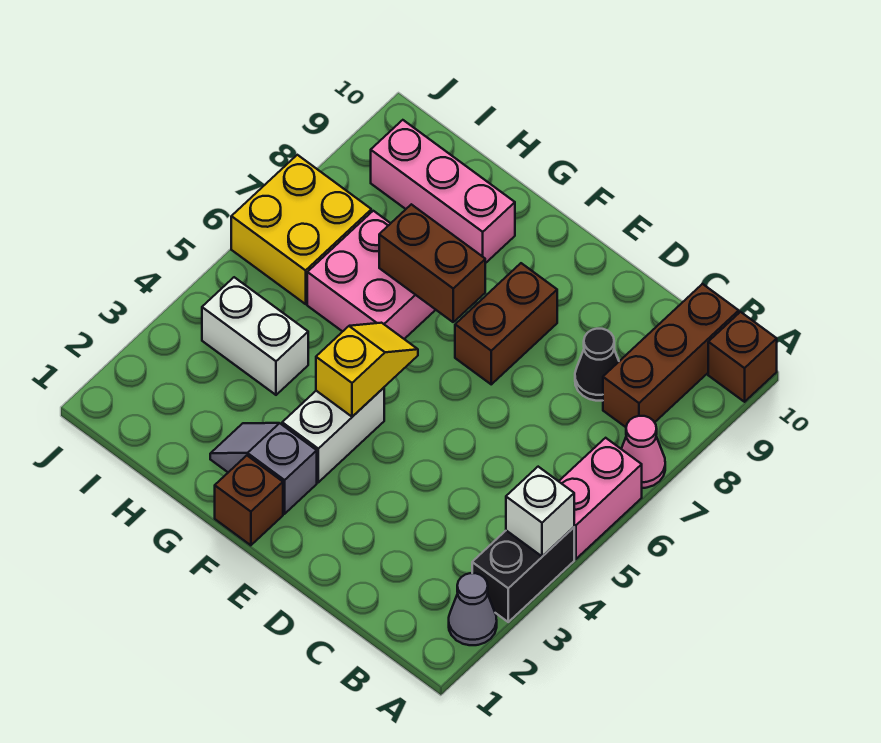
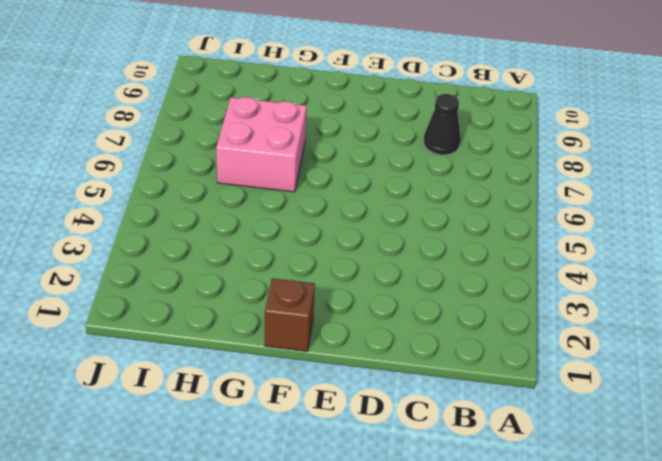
none -> grey cone A2 level 1
none -> black brick A3:A4 level 1
none -> pink brick A5:A6 level 1

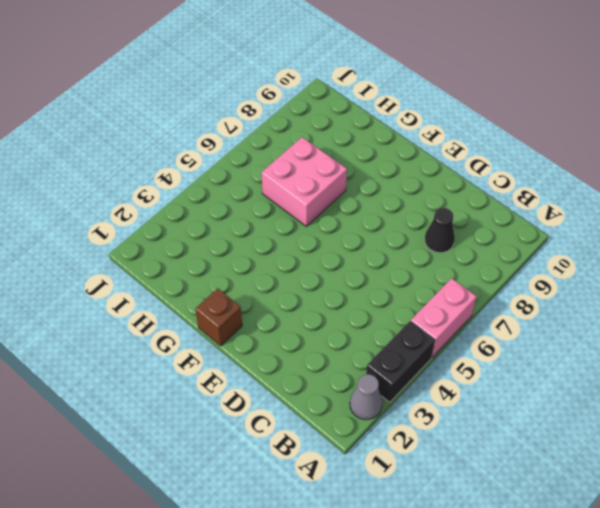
none -> pink cone A7 level 1
none -> brown brick A10 level 1
none -> brown brick B8:B10 level 1

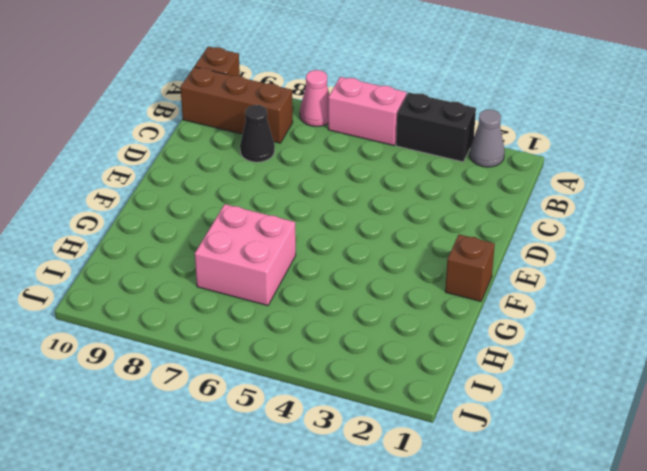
none -> brown brick E7:E8 level 1
none -> grey slope F2:G2 level 1 top F
none -> white brick F3:F4 level 1

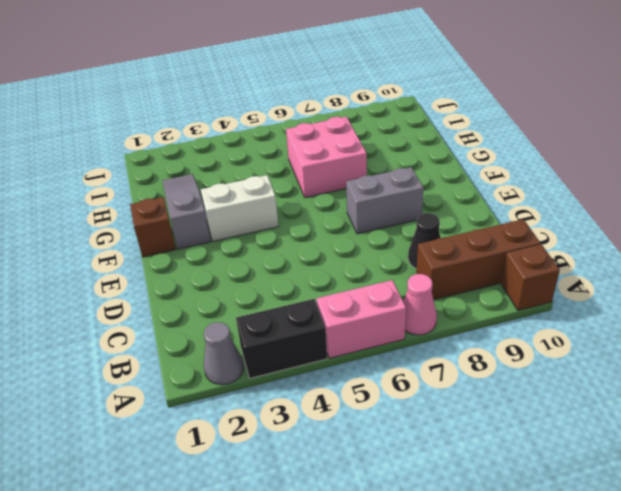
grey brick E7:E8 level 1 -> brown brick E7:E8 level 1
grey slope F2:H2 level 1 top F -> grey slope F2:G2 level 1 top F
none -> pink brick G9:I9 level 1
none -> white brick H4:I4 level 1
none -> yellow brick I6:J7 level 1

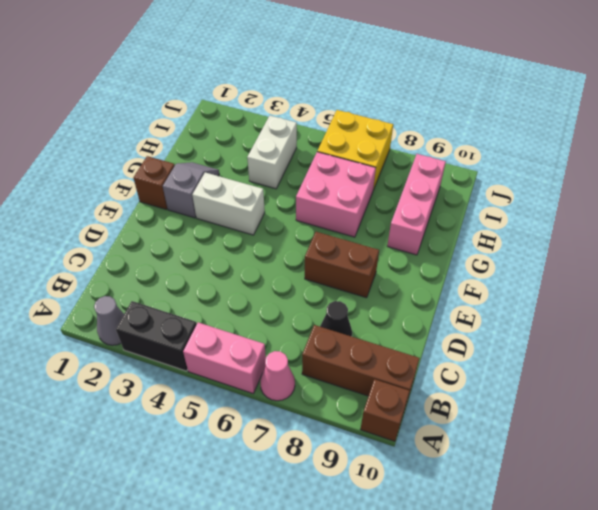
none -> white brick A4 level 2
none -> yellow slope F4:F5 level 2 top 4
none -> brown brick F7:G7 level 2

